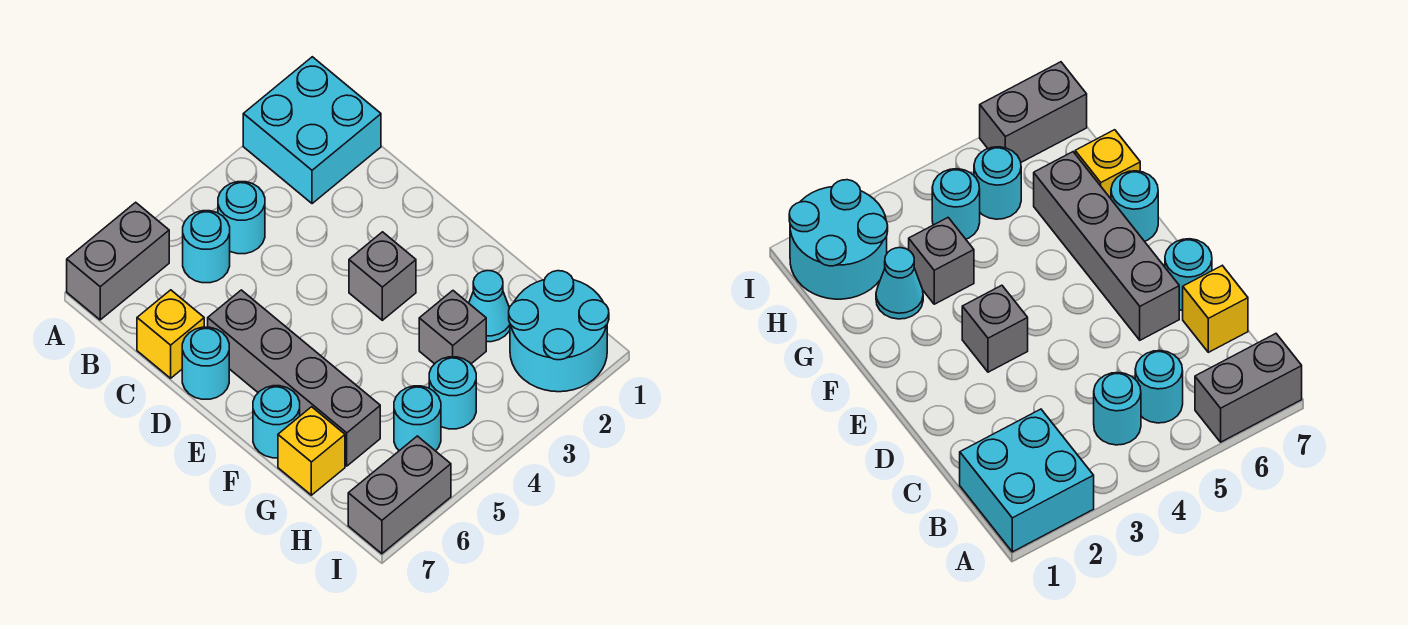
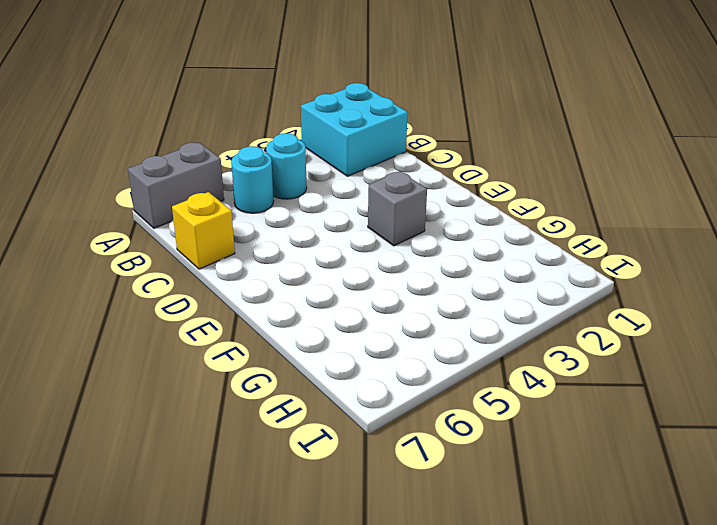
none -> grey brick D6:G6 level 1
none -> cyan round brick D7 level 1
none -> cyan round brick F7 level 1

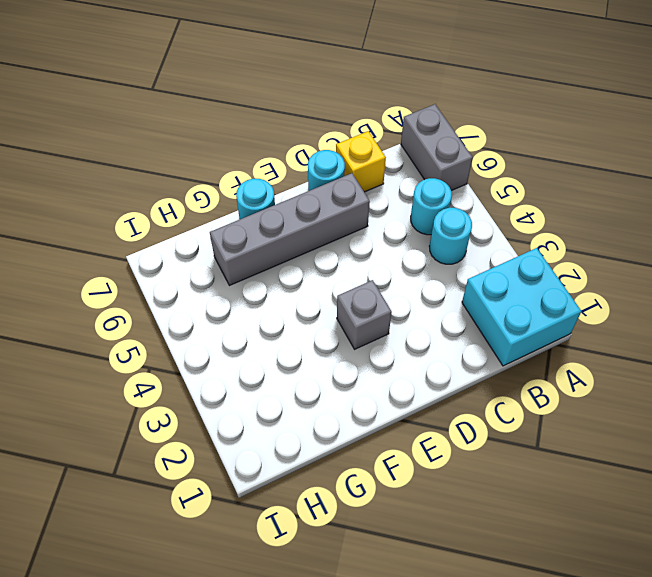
none -> cyan cone G2 level 1
none -> grey brick G3 level 1
none -> yellow brick G7 level 1

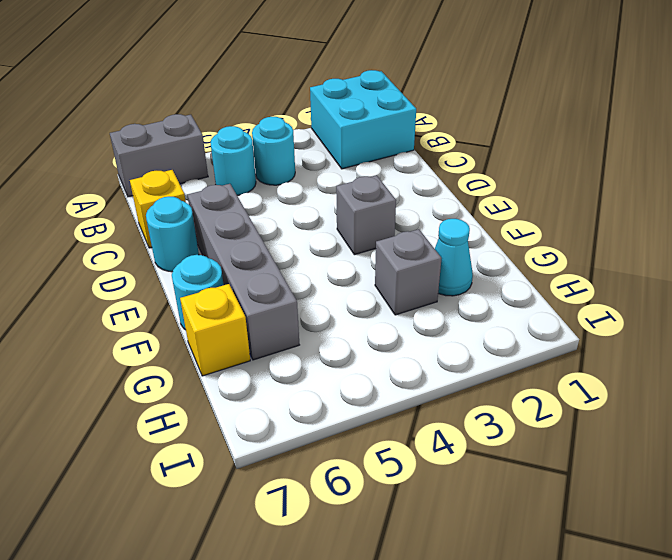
none -> cyan round brick H1:I2 level 1
none -> cyan round brick H4 level 1
none -> cyan round brick H5 level 1

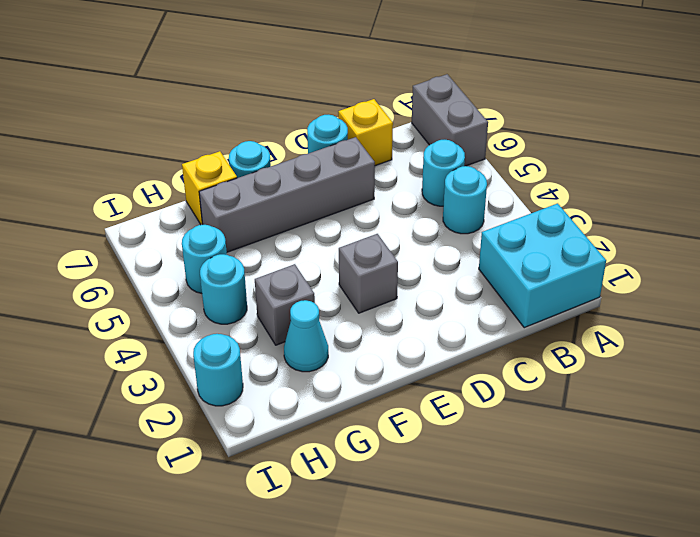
cyan round brick I2 level 1 -> cyan round brick H1:I2 level 1
none -> grey brick I6:I7 level 1

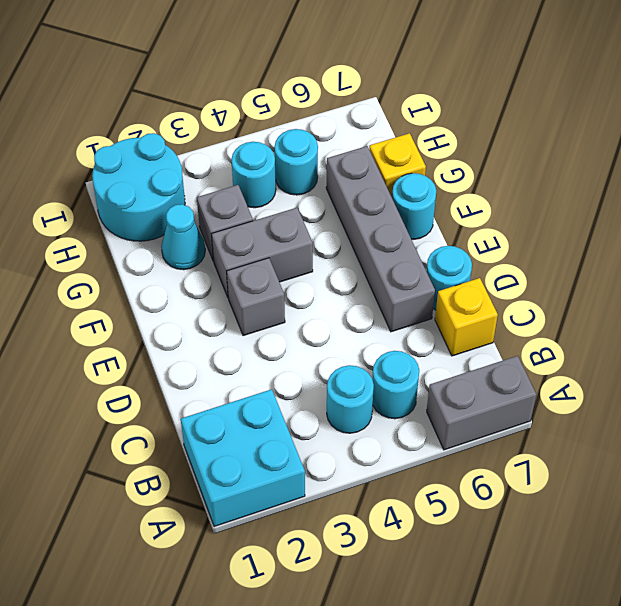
grey brick F3:F4 level 1 -> grey brick I6:I7 level 1

